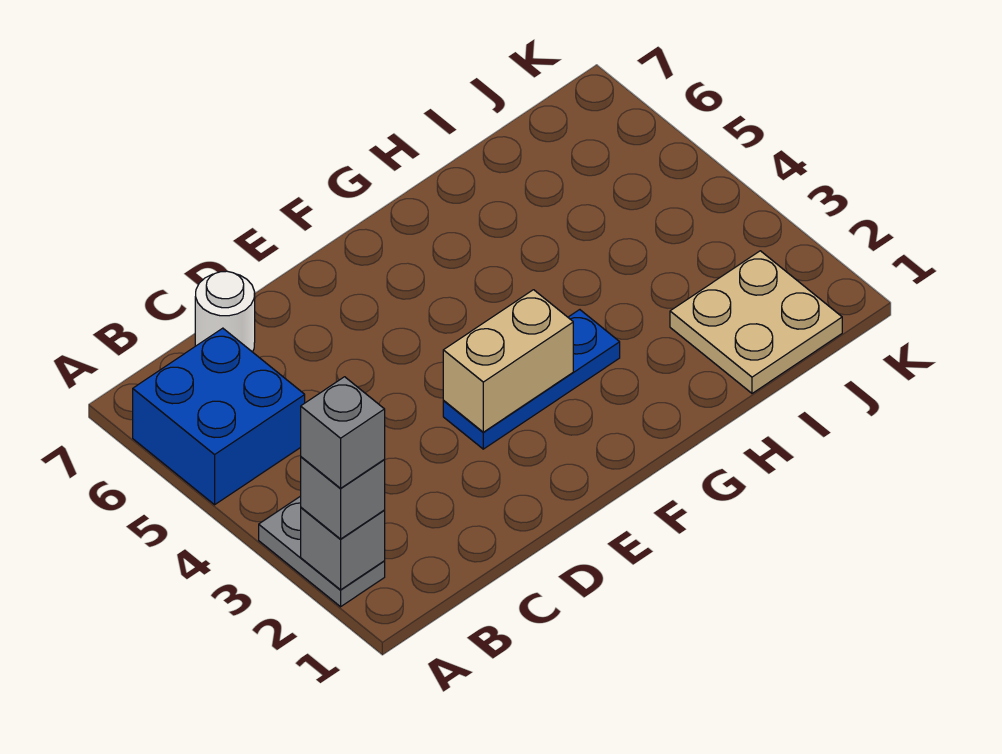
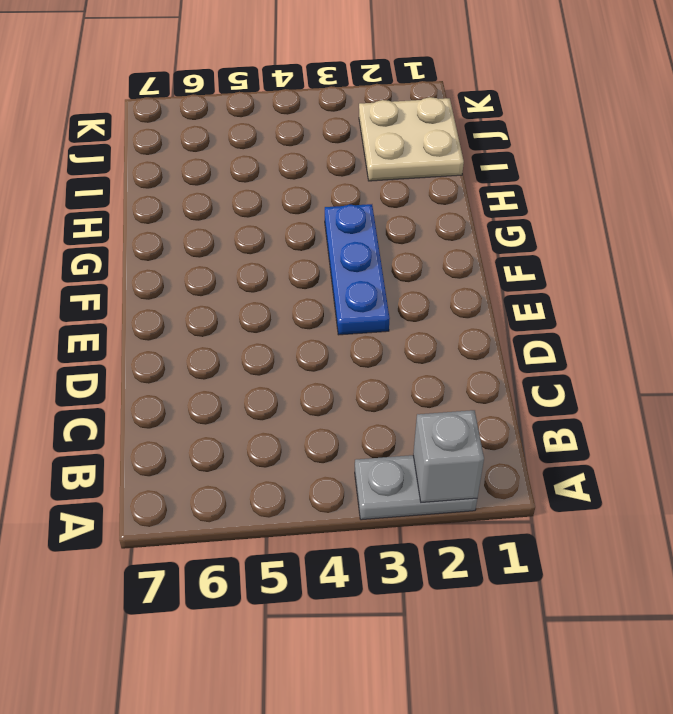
none -> blue brick A5:B6 level 1
none -> white round brick C7 level 1

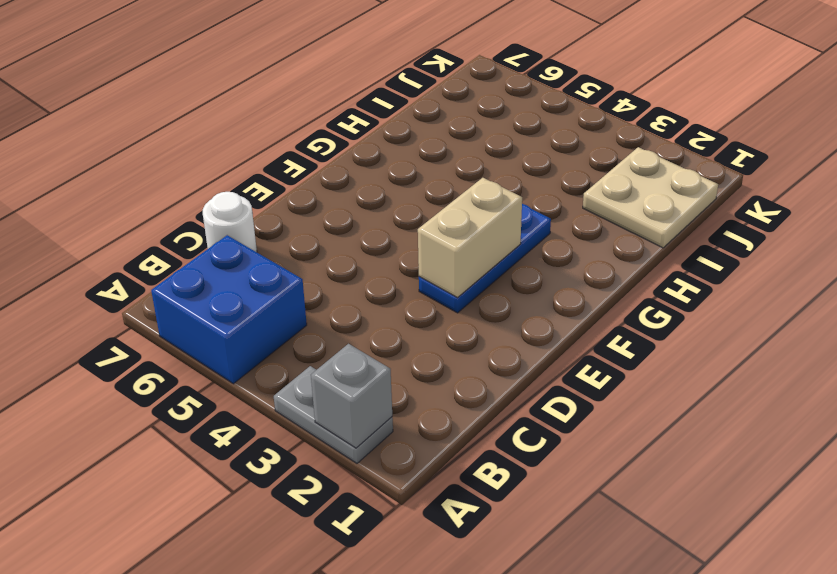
none -> grey brick A2 level 3
none -> grey brick A2 level 4

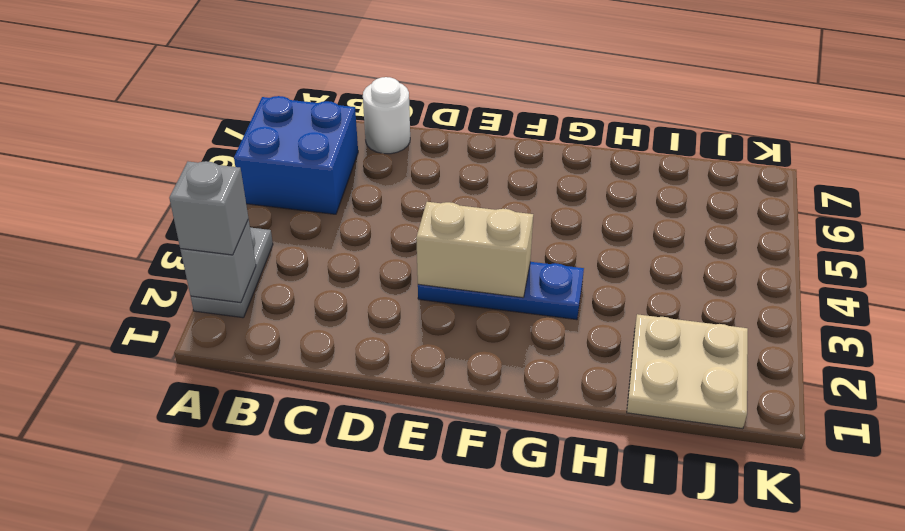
none -> grey brick A2 level 4

